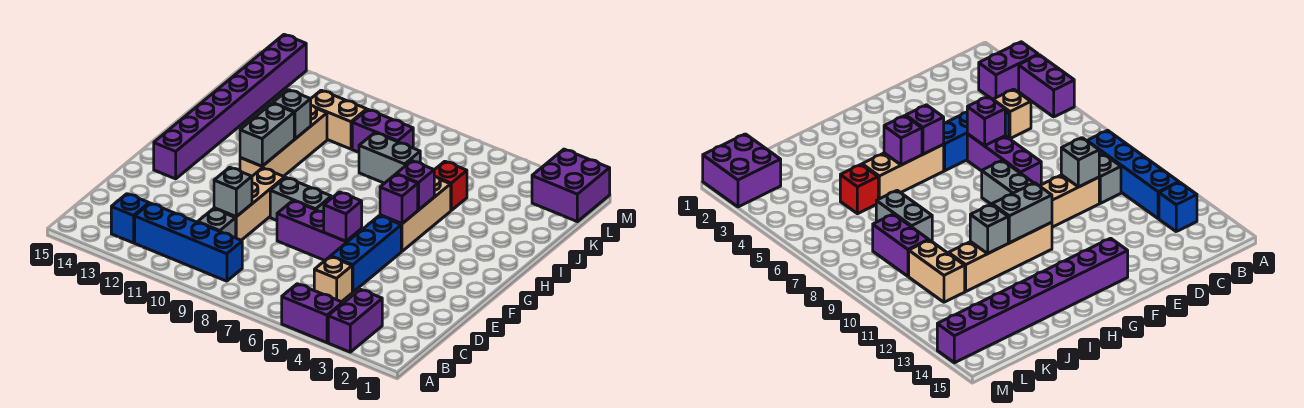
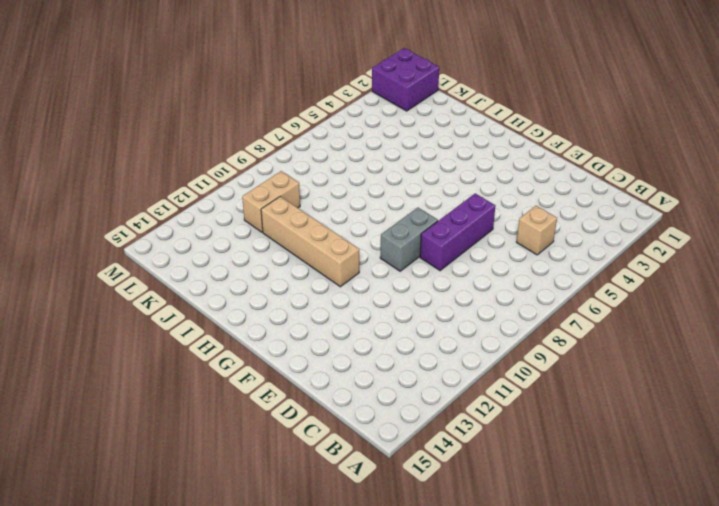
none -> purple brick A3:B3 level 1
none -> purple brick A4:A5 level 1
none -> blue brick B9:B12 level 1

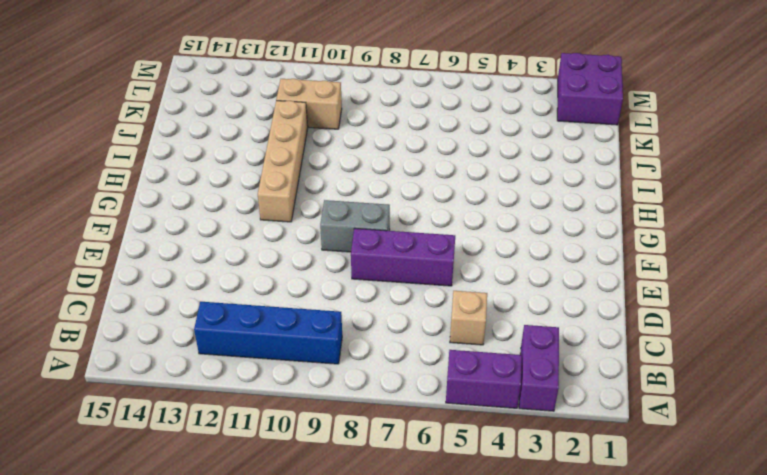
none -> blue brick B13 level 1
none -> grey brick C10 level 1
none -> blue brick D5:F5 level 1

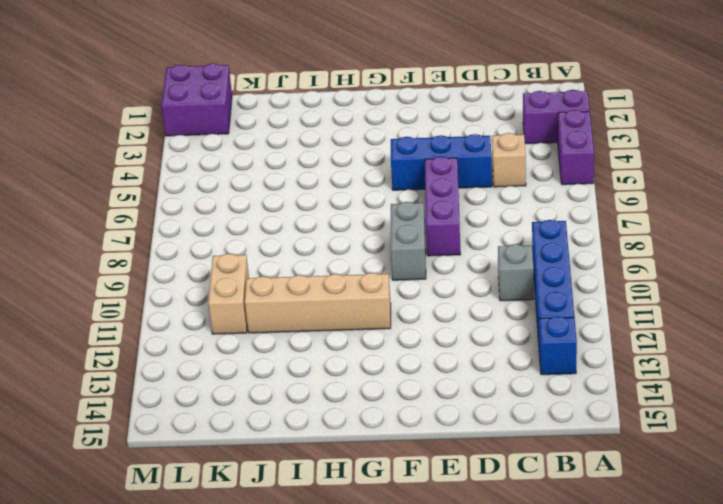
none -> tan brick D10:F10 level 1
none -> purple brick F14:M14 level 1
none -> tan brick G5:I5 level 1

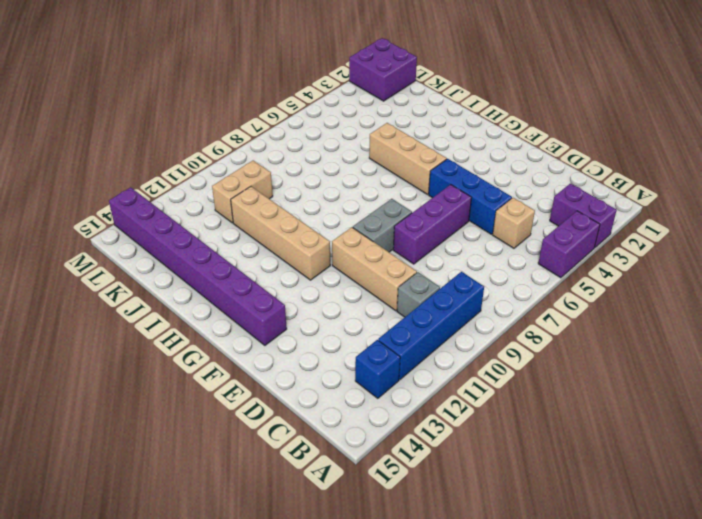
none -> red brick J5 level 1
none -> grey brick J7:J8 level 1
none -> purple brick K8:K9 level 1

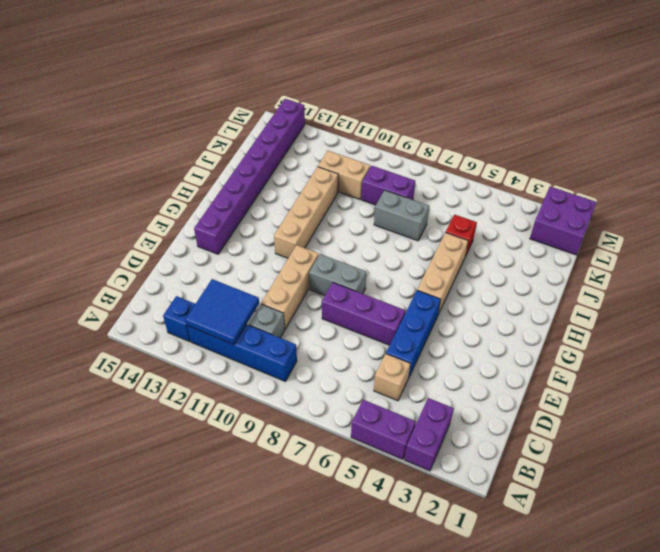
blue tile B11:C12 level 2 -> none
none -> grey brick D10 level 2
none -> purple brick E6 level 2
none -> purple brick G5 level 2

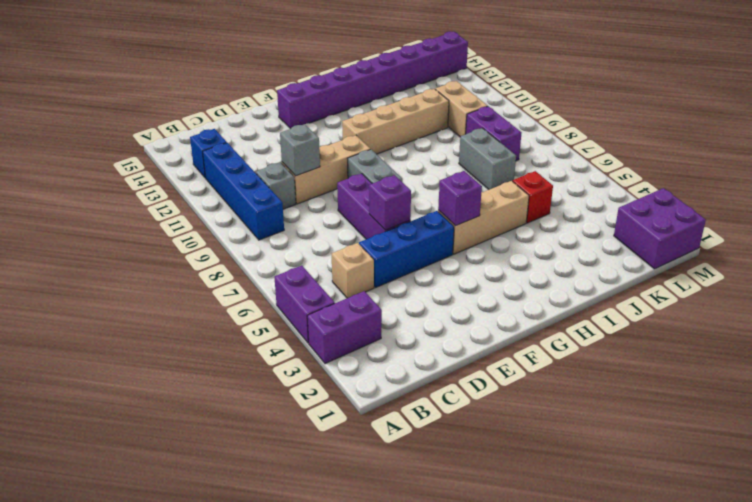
none -> grey brick G11:H11 level 2
none -> purple brick H5 level 2
none -> grey brick I11 level 2

